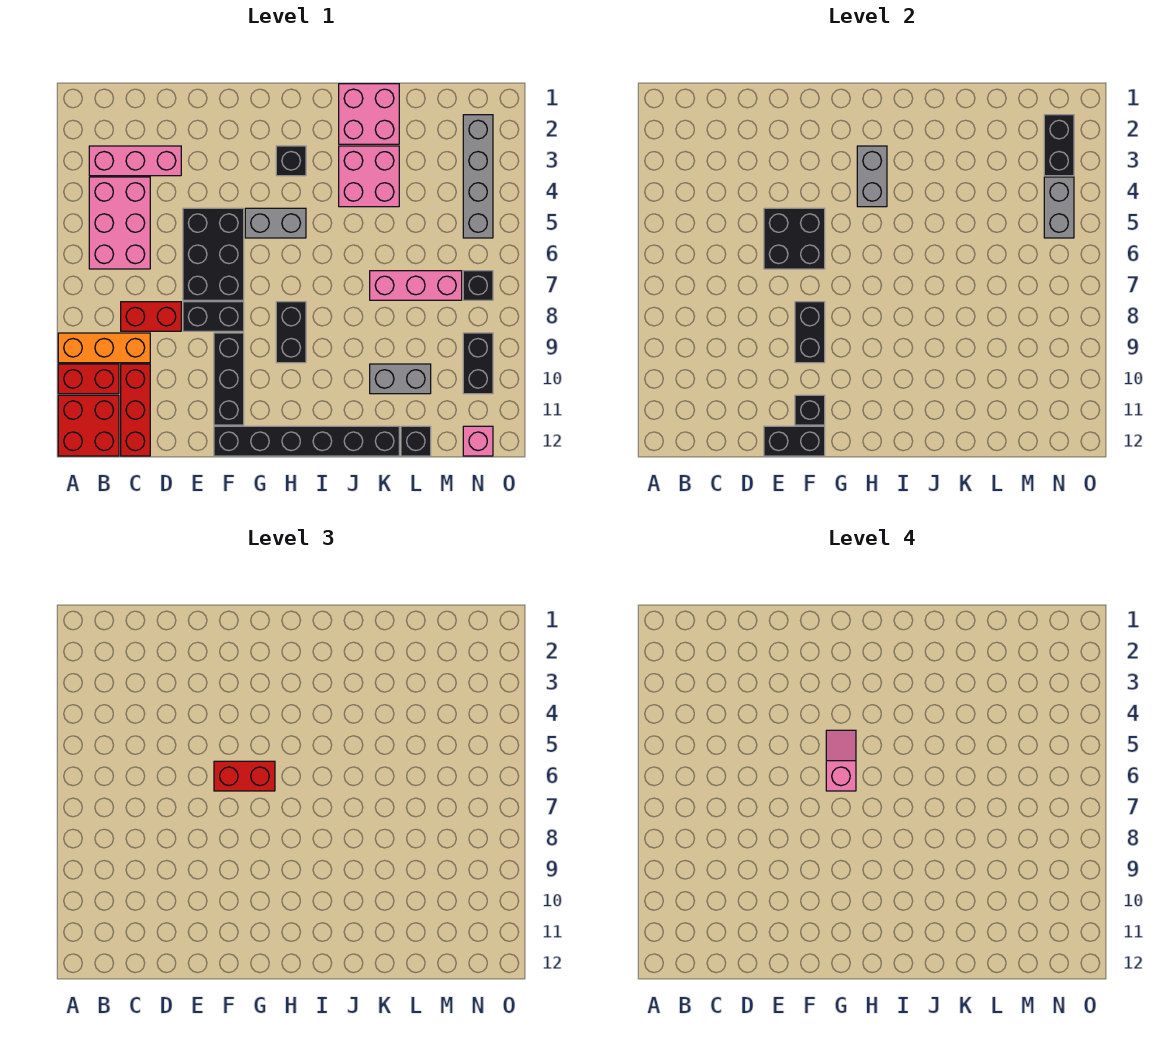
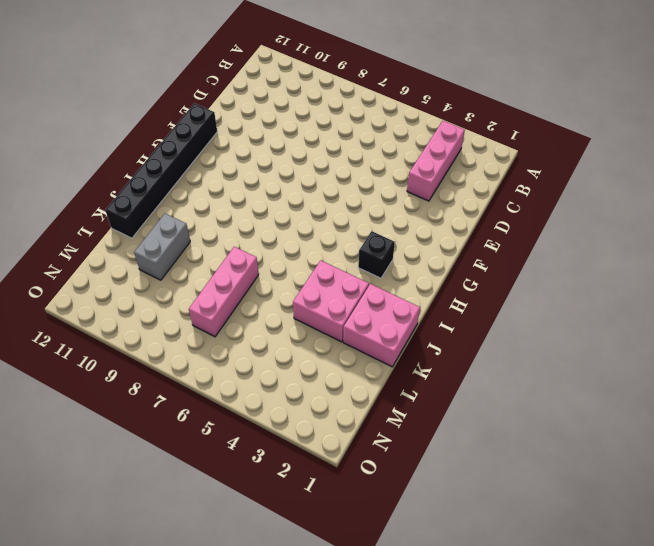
none -> orange brick A9:C9 level 1
none -> red brick A10:B10 level 1
none -> red brick A11:B12 level 1
none -> pink brick B4:C6 level 1

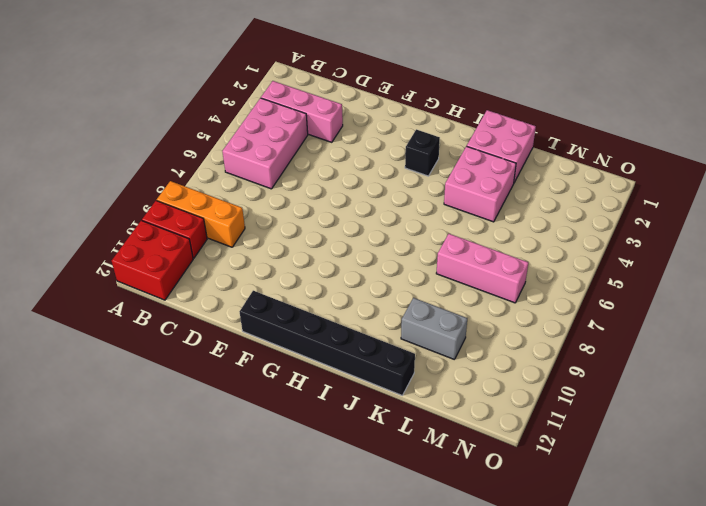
none -> red brick C8:D8 level 1
none -> red brick C10:C12 level 1
none -> black brick E5:F7 level 1
none -> black brick E8:F8 level 1

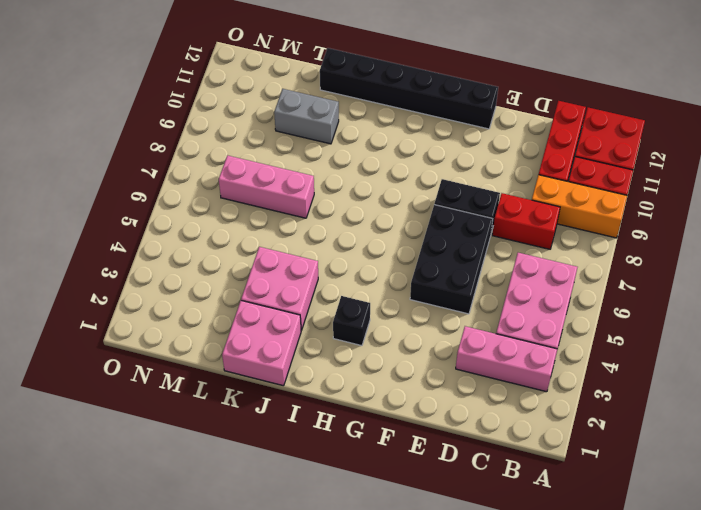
none -> black brick F9:F11 level 1
none -> grey brick G5:H5 level 1
none -> black brick H8:H9 level 1
none -> black brick L12 level 1

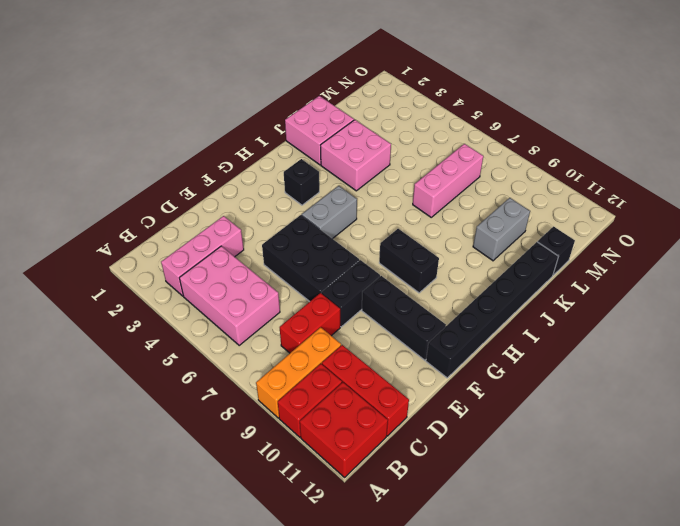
none -> grey brick N2:N5 level 1
none -> black brick N7 level 1
none -> black brick N9:N10 level 1
none -> pink brick N12 level 1

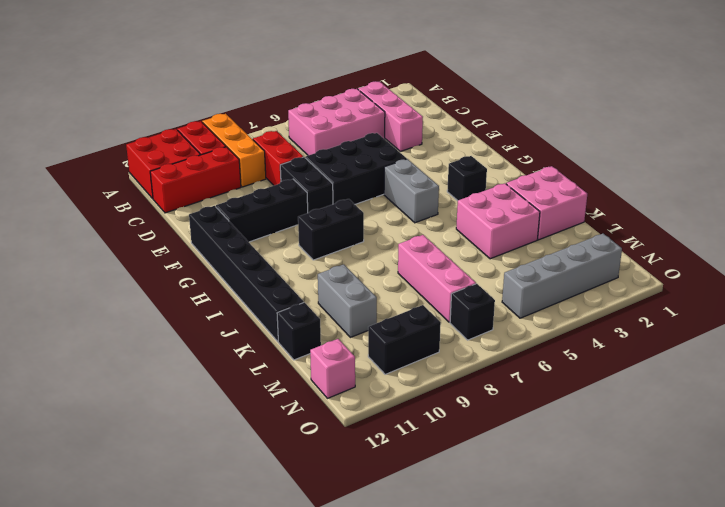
none -> black brick E5:F6 level 2
none -> black brick E12:F12 level 2
none -> black brick F8:F9 level 2
none -> black brick F11 level 2

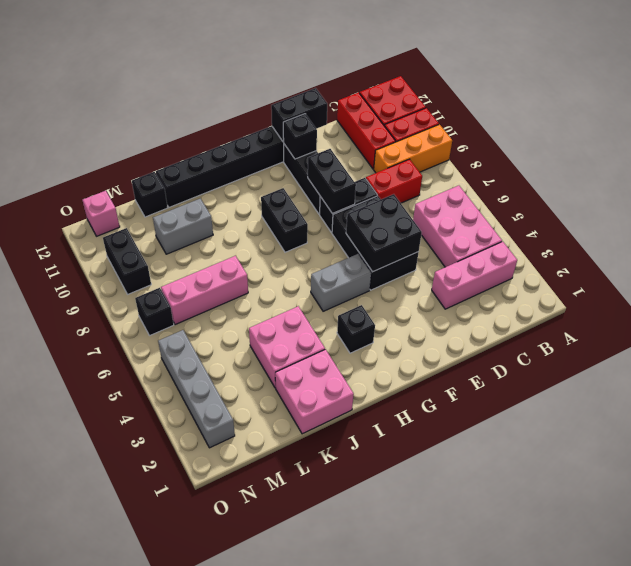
none -> grey brick H3:H4 level 2
none -> black brick N2:N3 level 2
none -> grey brick N4:N5 level 2
none -> red brick F6:G6 level 3

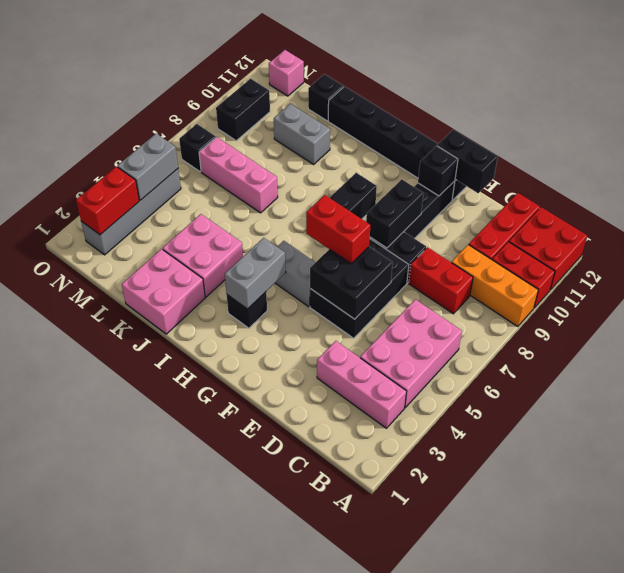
red brick N2:N3 level 2 -> black brick N2:N3 level 2
none -> pink slope G5:G6 level 4 top 6

